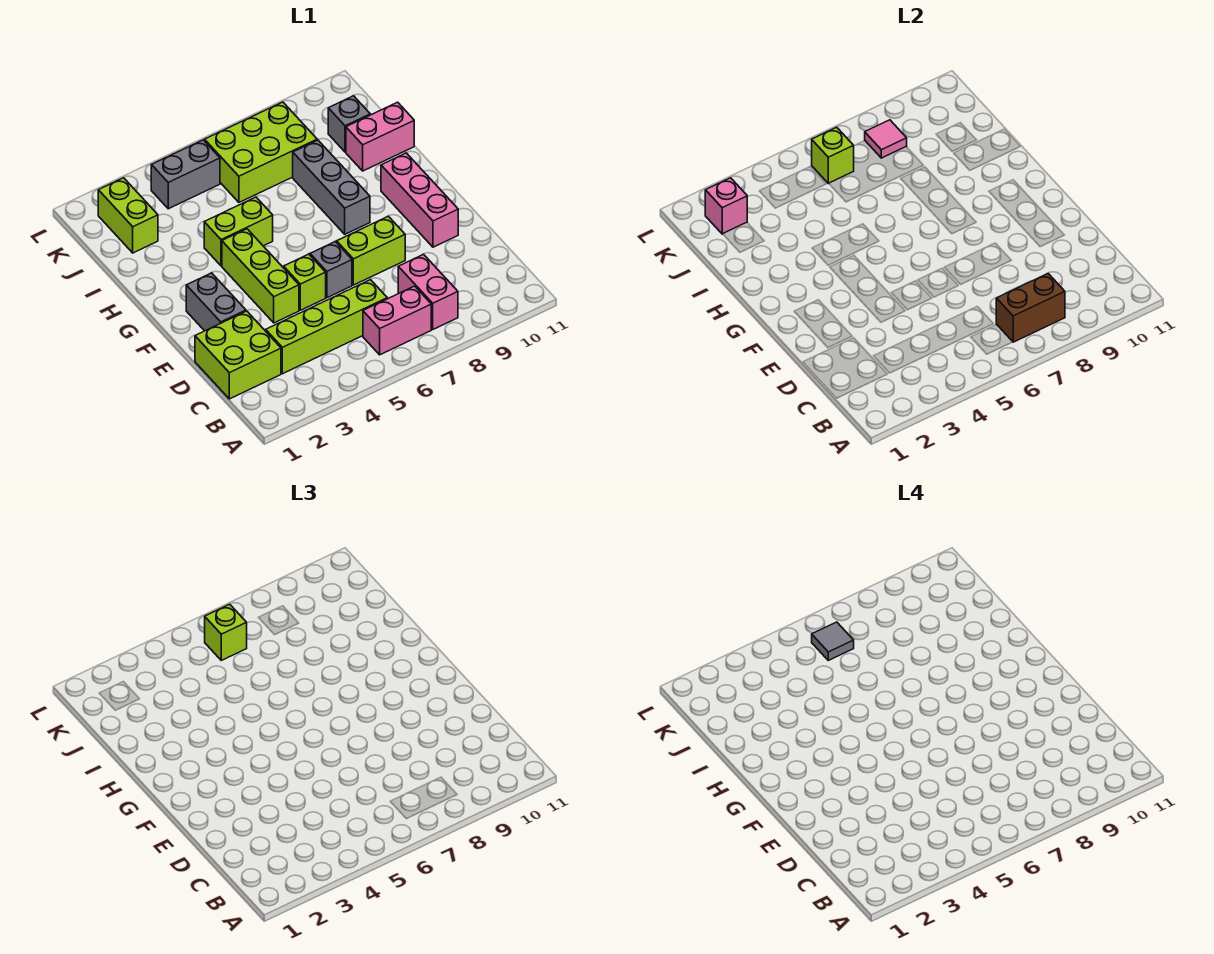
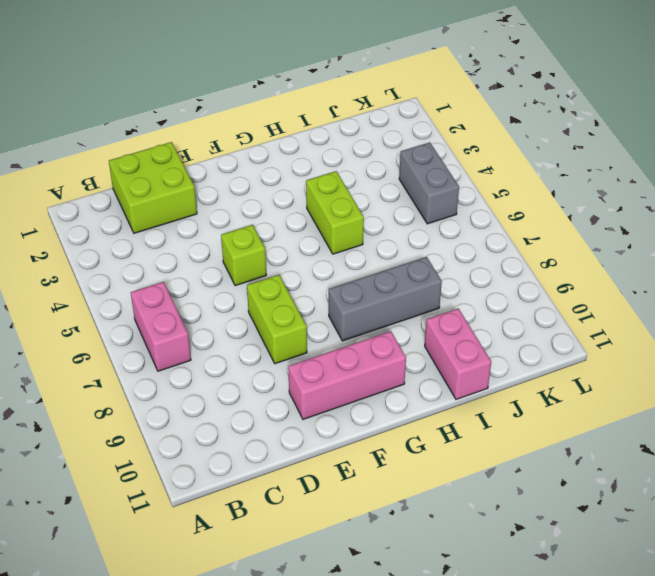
none -> pink brick B8:C8 level 1
none -> lime brick C3:C6 level 1
none -> grey brick E2:F2 level 1

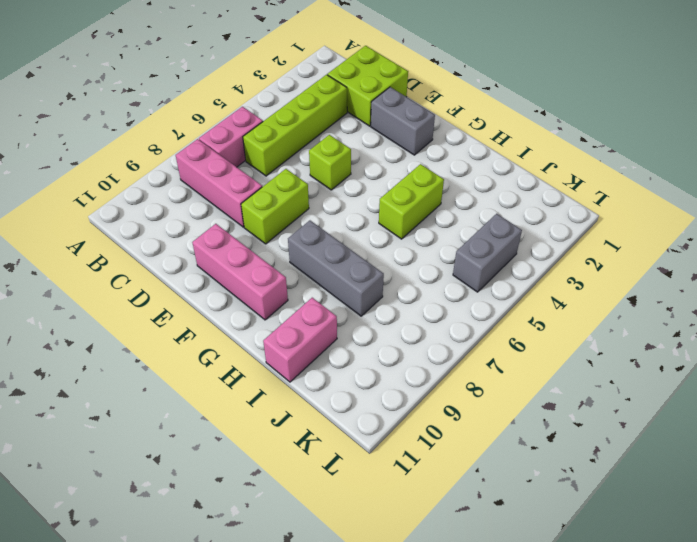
pink brick B8:D8 level 1 -> pink brick B8:C8 level 1
none -> lime brick E4:G4 level 1
none -> grey brick E6 level 1
none -> lime brick J2:K2 level 1

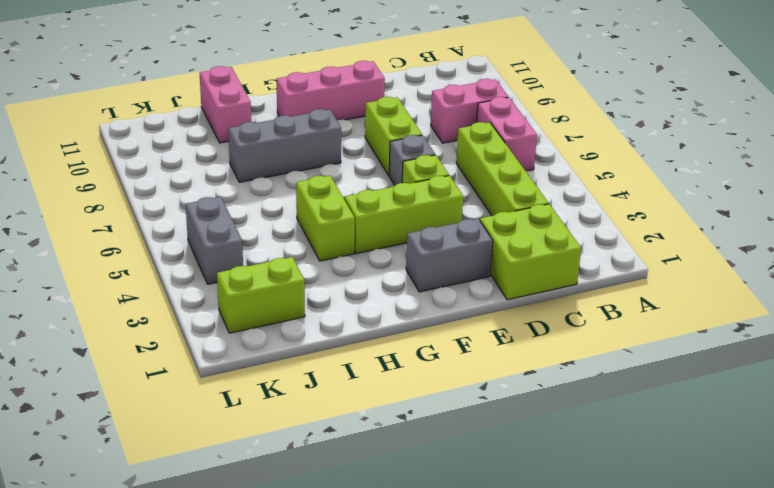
none -> lime brick J6:K8 level 1
none -> grey brick J10 level 1
none -> brown brick B7:B8 level 2

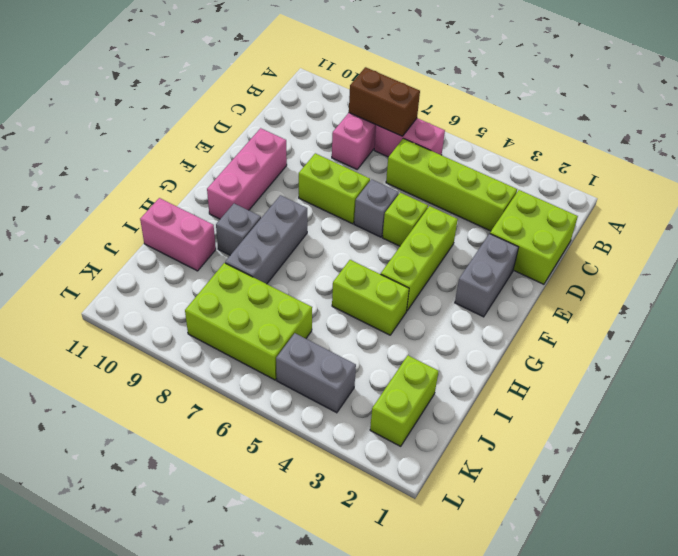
grey brick H9 level 1 -> grey brick J10 level 1
none -> pink brick K2 level 2
none -> lime brick K6 level 2
none -> pink tile K8 level 2

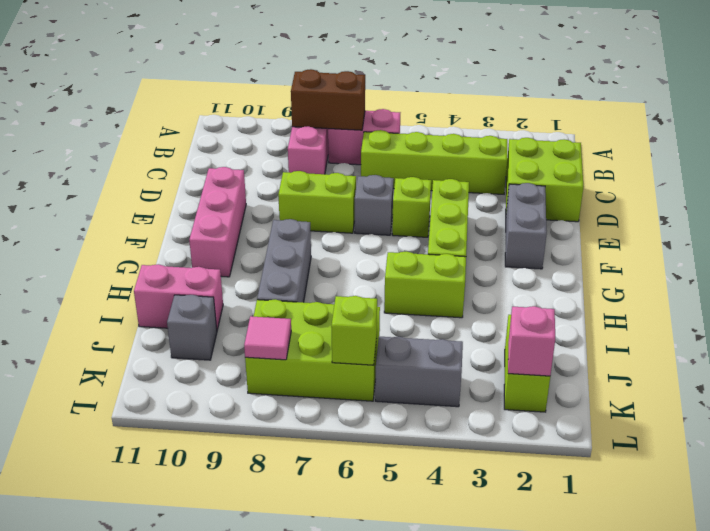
none -> lime brick K6 level 3
none -> grey tile K6 level 4

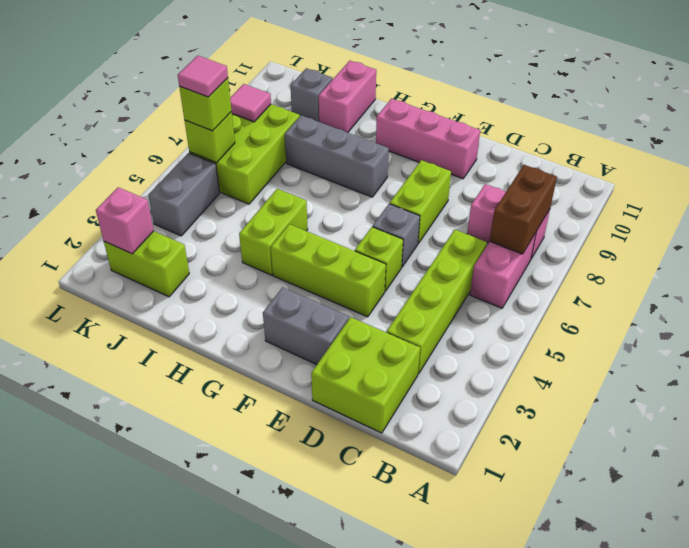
pink tile K6 level 4 -> grey tile K6 level 4

